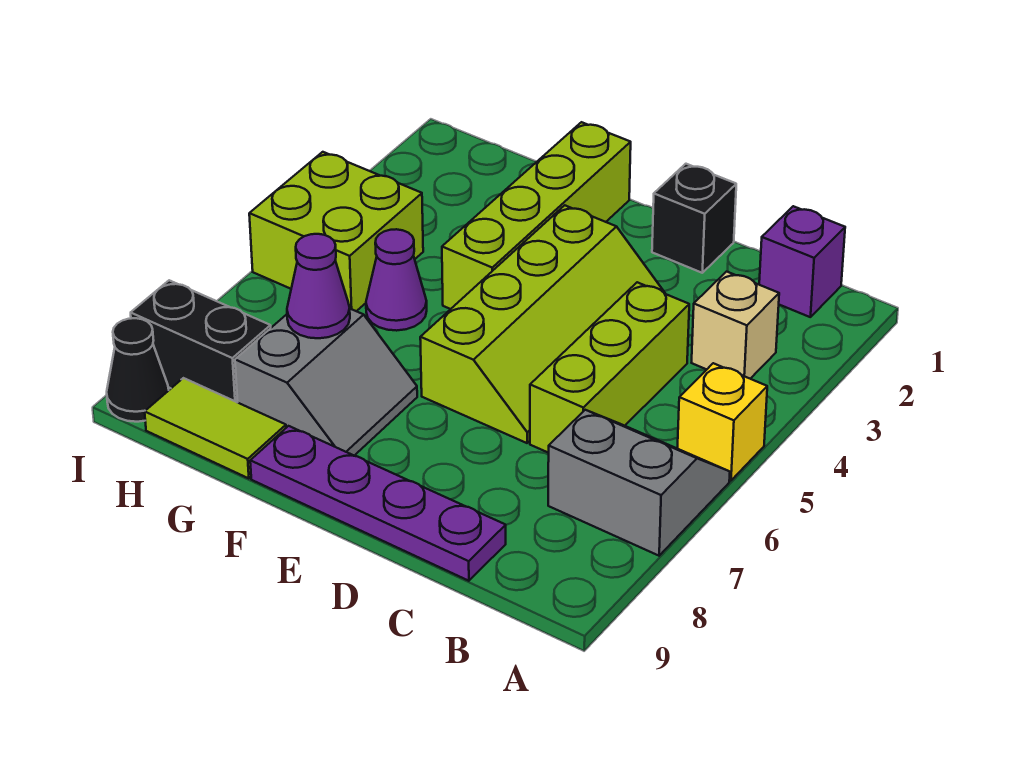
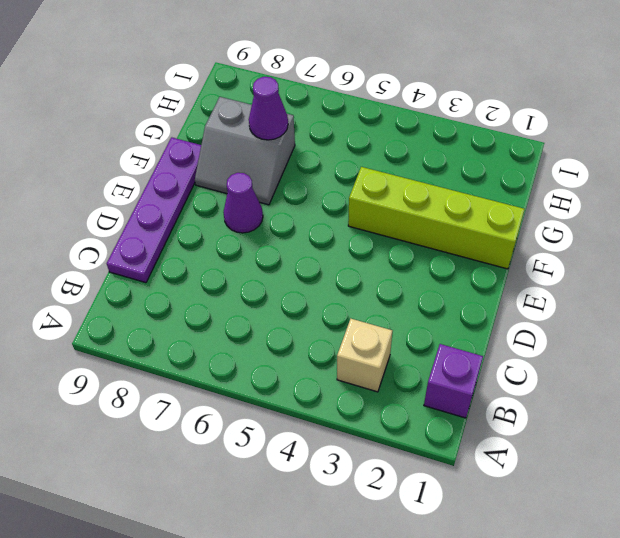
purple cone E7 level 1 -> purple cone G5 level 1
none -> yellow brick A5 level 1
none -> grey slope A6:B7 level 1 top 7
none -> lime brick C4:C6 level 1

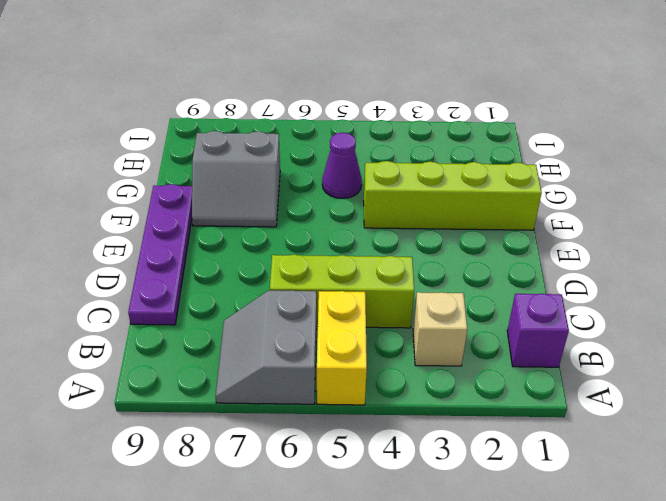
yellow brick A5:B5 level 1 -> yellow brick A5 level 1
grey slope A6:B7 level 1 top 6 -> grey slope A6:B7 level 1 top 7
none -> black brick D1 level 1
none -> lime slope D3:E6 level 1 top E
none -> lime tile G9:H9 level 1

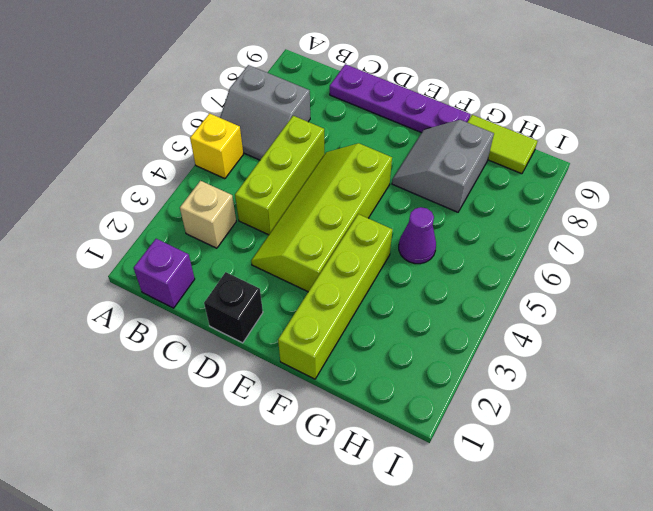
none -> lime brick H4:I5 level 1
none -> black brick H8:I8 level 1
none -> black cone I9 level 1

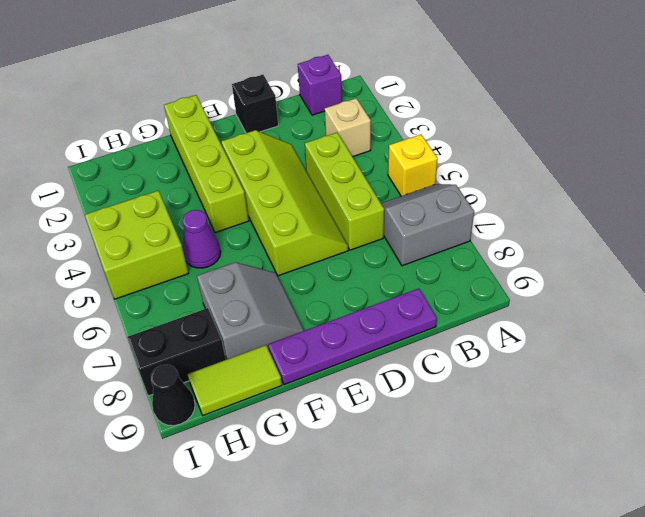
none -> purple cone G7 level 2

